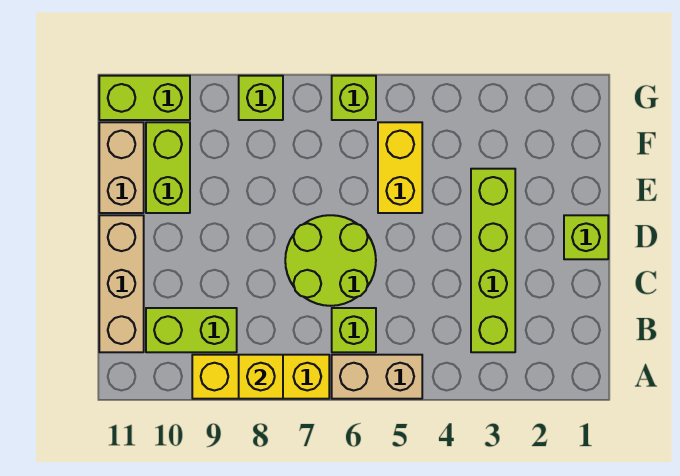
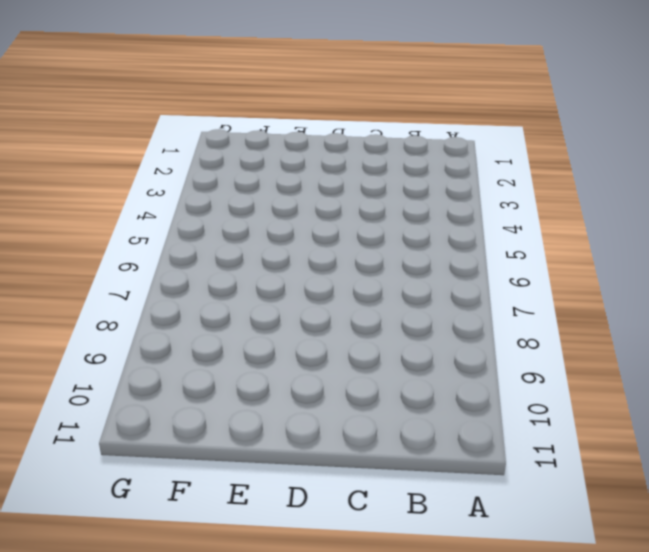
none -> tan brick A5:A6 level 1
none -> yellow brick A7:A9 level 1
none -> lime brick B3:E3 level 1

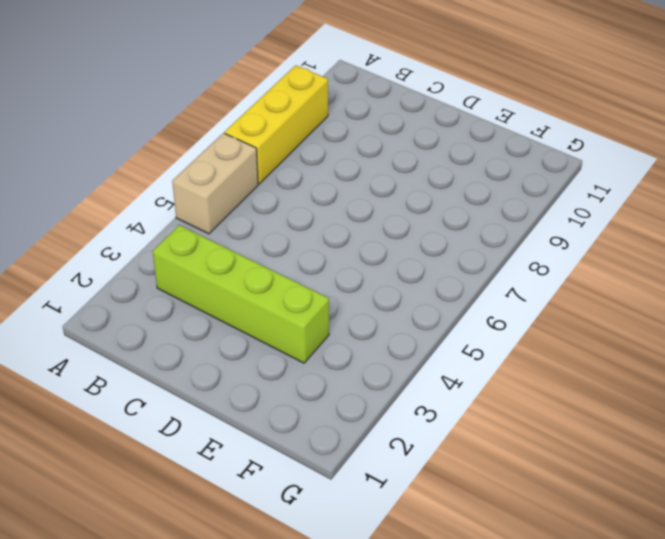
none -> lime brick B6 level 1
none -> lime brick B9:B10 level 1
none -> tan brick B11:D11 level 1

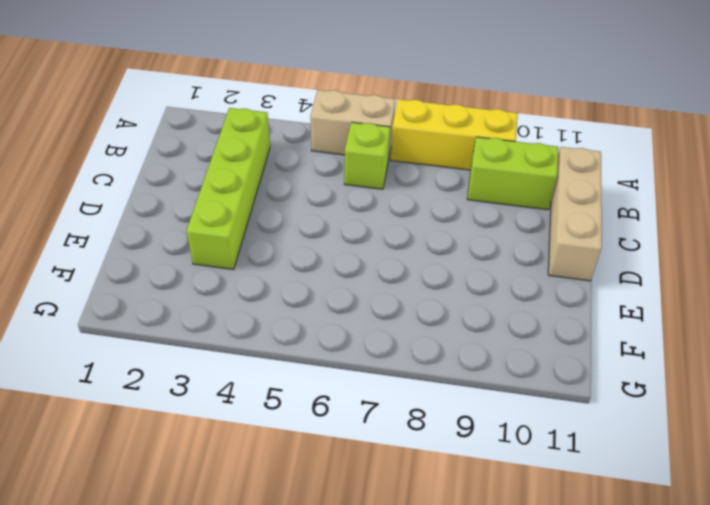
none -> lime round brick C6:D7 level 1
none -> lime brick D1 level 1
none -> yellow brick E5:F5 level 1

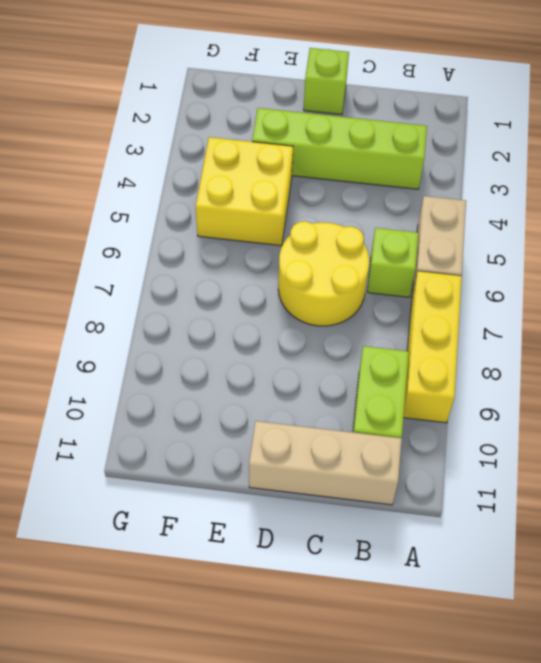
yellow round brick C6:D7 level 1 -> lime round brick C6:D7 level 1
yellow brick E4:F5 level 1 -> yellow brick E5:F5 level 1
none -> lime brick E10:F10 level 1
none -> tan brick E11:F11 level 1
none -> lime brick G6 level 1

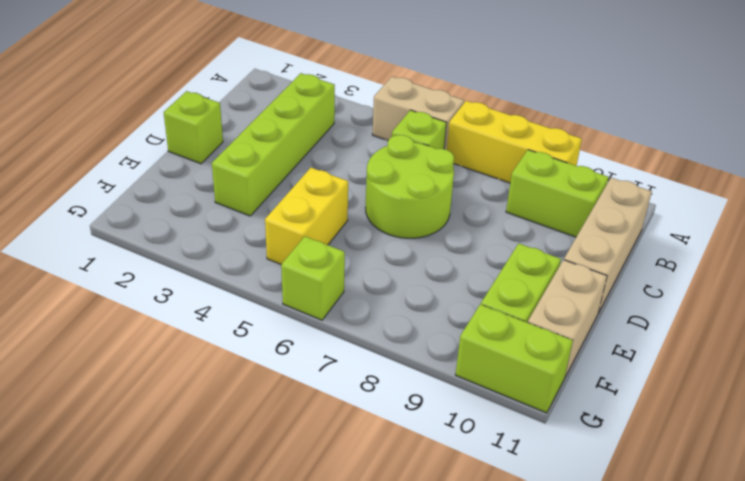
none -> lime brick G8 level 1
none -> yellow brick A8 level 2

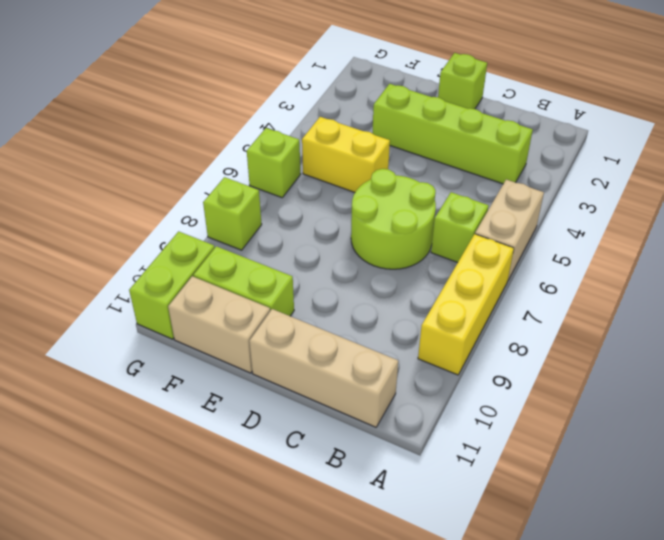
none -> lime brick B9:B10 level 1
none -> yellow brick A8 level 2

